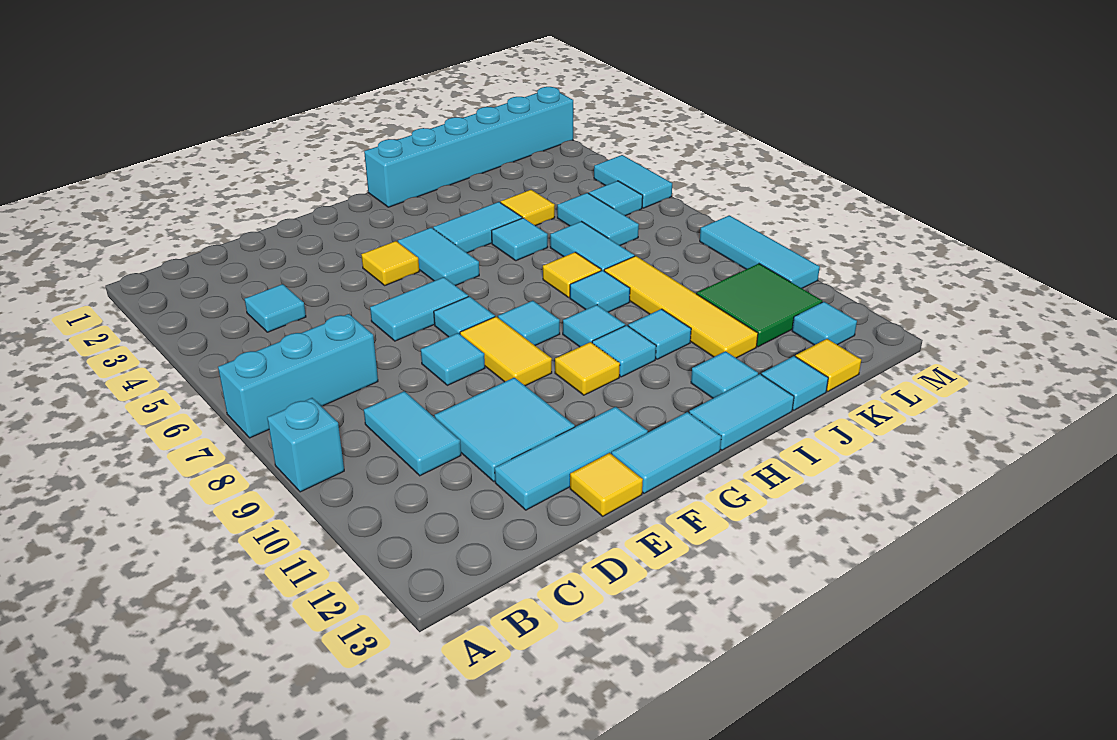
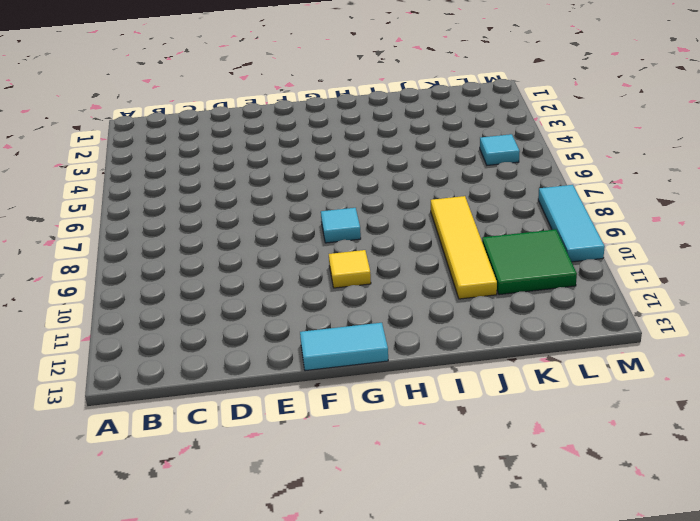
none -> cyan brick A7:C7 level 1
none -> cyan brick A9 level 1
none -> cyan tile C4 level 1
none -> cyan tile C9:C10 level 1

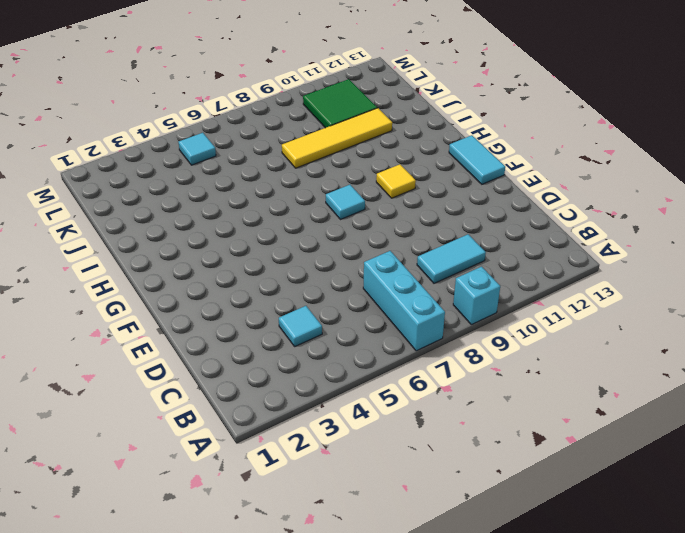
none -> cyan tile D10:E11 level 1
none -> cyan tile D12:F12 level 1
none -> cyan tile E6:F6 level 1
none -> cyan tile E8 level 1

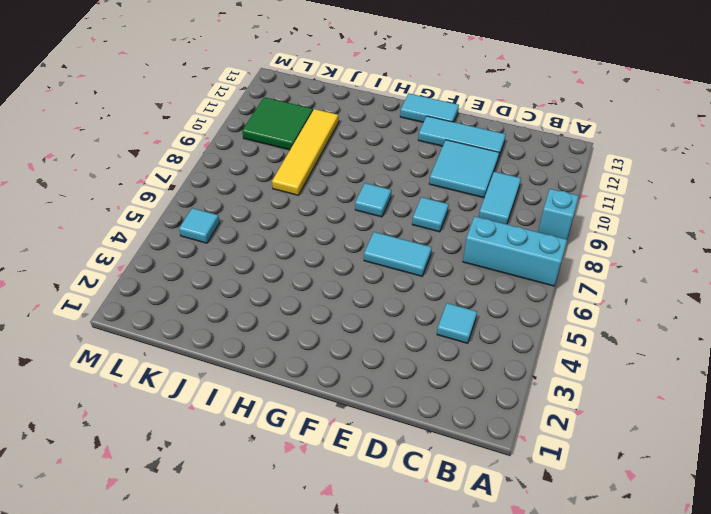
none -> yellow tile E13 level 1
none -> yellow tile F4 level 1
none -> cyan tile F7 level 1
none -> yellow tile F8:F9 level 1

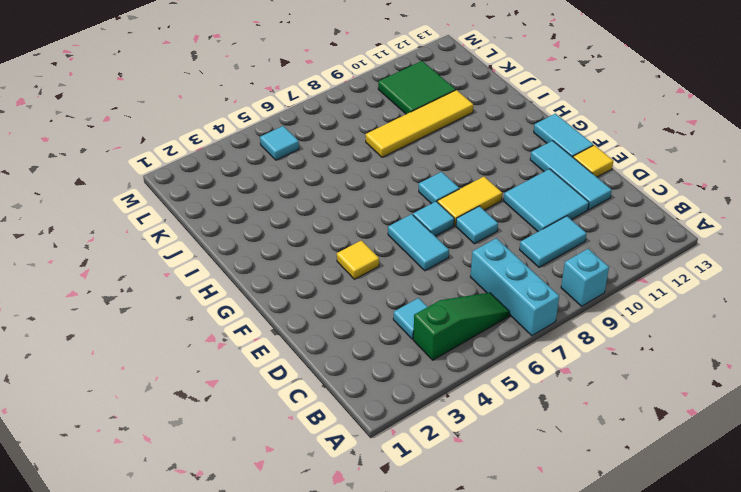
green slope B4:B6 level 1 top 4 -> none
none -> cyan tile G4:G5 level 1
none -> yellow tile G10 level 1
none -> cyan brick H1:M1 level 1
none -> cyan tile H4:I4 level 1

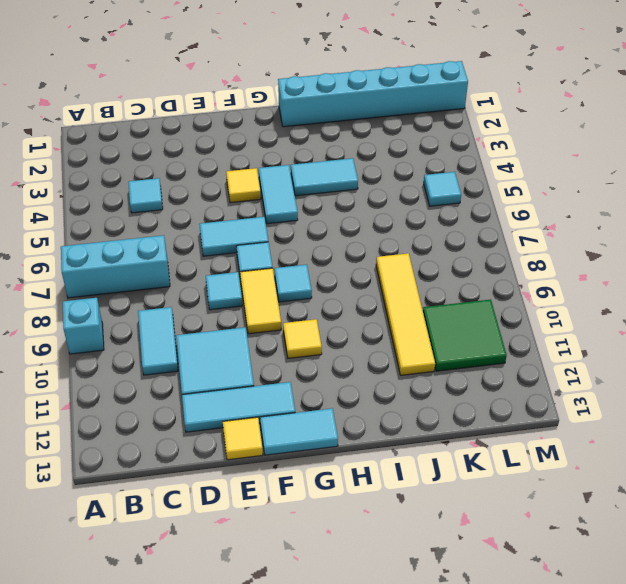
none -> cyan tile H9 level 1
none -> cyan tile H10 level 1
none -> cyan tile H13:I13 level 1
none -> cyan tile I5 level 1

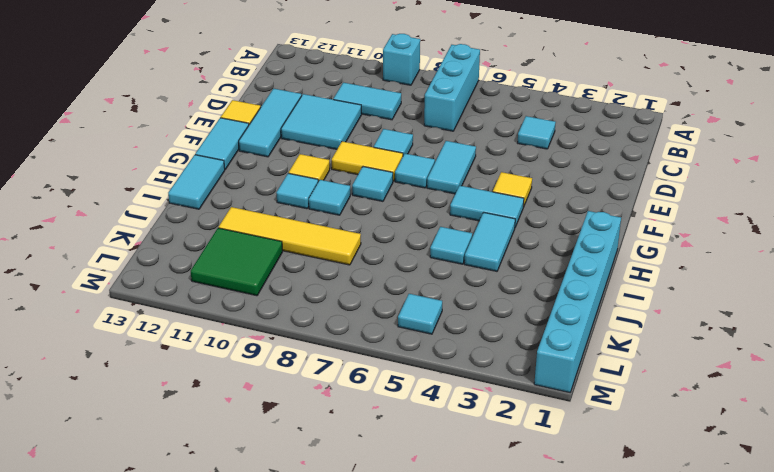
none -> yellow tile I7 level 1
none -> cyan tile I8 level 1
none -> cyan tile I10 level 1
none -> cyan tile I12 level 1

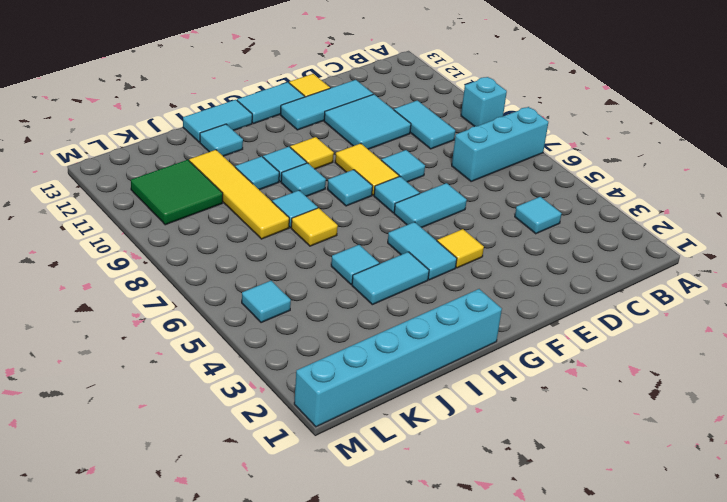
none -> yellow tile J4 level 1
none -> cyan tile J6:J7 level 1
none -> cyan tile J13 level 1
none -> cyan tile K5:K6 level 1

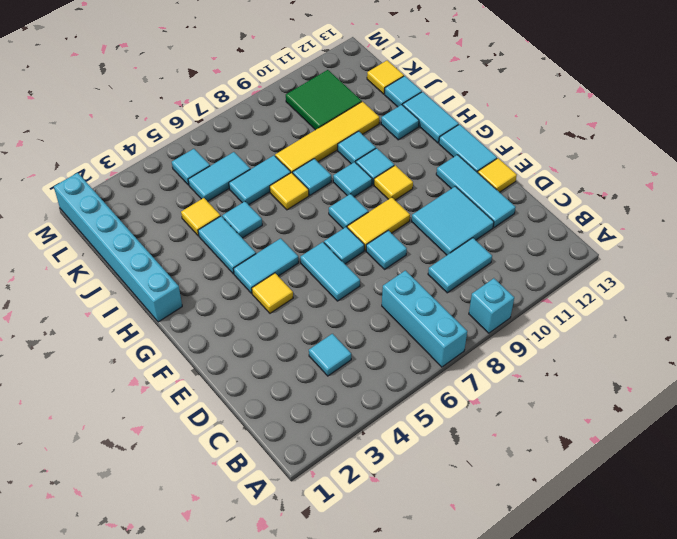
none -> cyan tile L12 level 1
none -> cyan tile M4:M5 level 1
none -> cyan tile M8:M10 level 1

